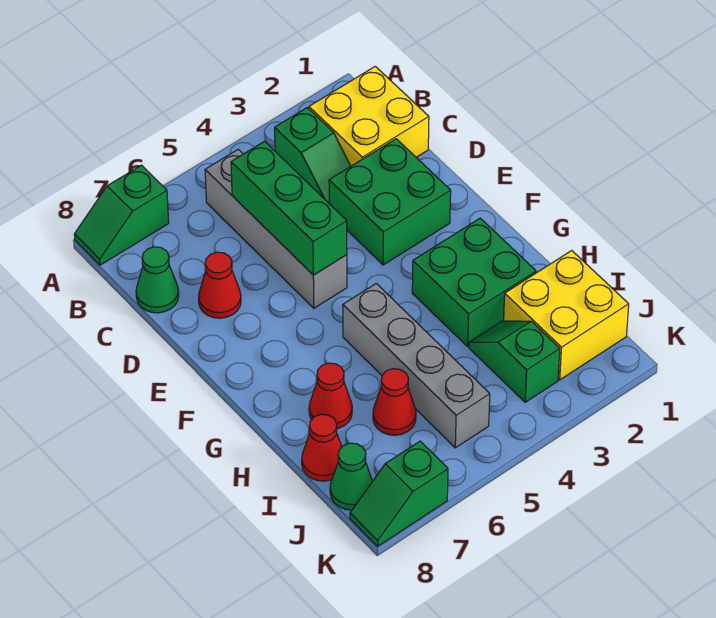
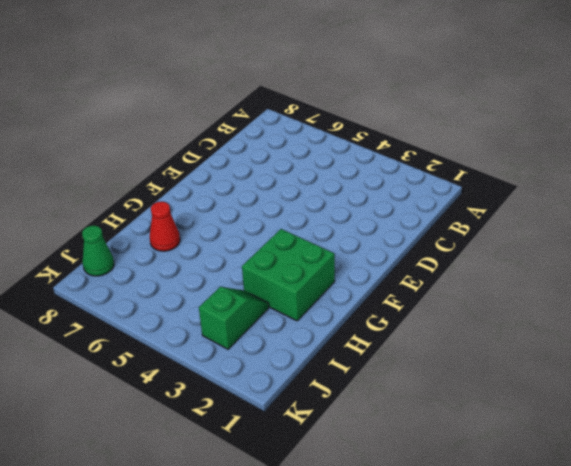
none -> green slope A7:A8 level 1 top 7
none -> yellow brick B1:C2 level 1
none -> green slope B3:C3 level 1 top B

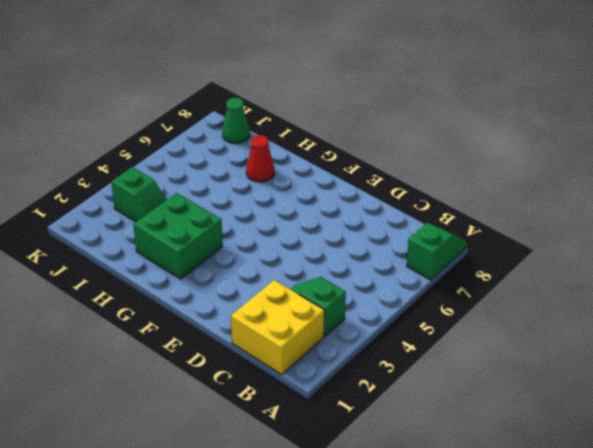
none -> grey brick B5:E5 level 1
none -> green cone C8 level 1
none -> green brick D2:E3 level 1

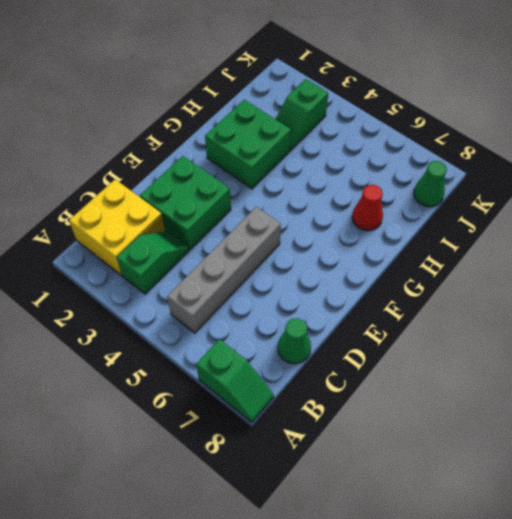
none -> red cone D7 level 1
none -> grey brick G5:J5 level 1
none -> yellow brick I1:J2 level 1

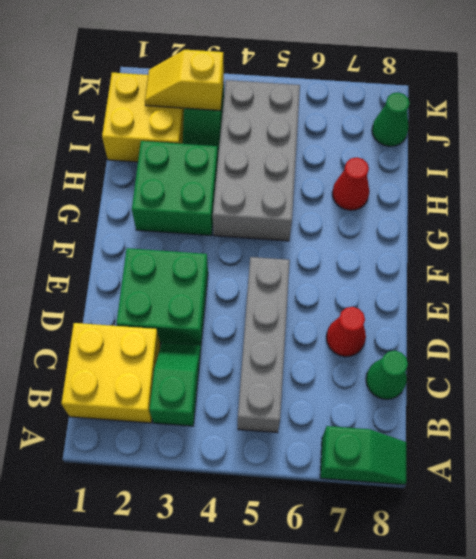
grey brick G4:J5 level 1 -> grey brick G5:J5 level 1
yellow slope J2:J3 level 2 top 3 -> none
none -> red cone I6 level 1
none -> red cone I8 level 1
none -> green slope K7:K8 level 1 top 7

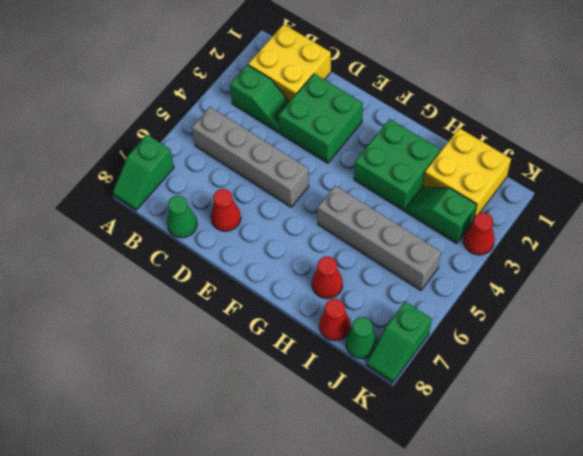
red cone K3 level 1 -> red cone I6 level 1
none -> green brick C5:E5 level 2

